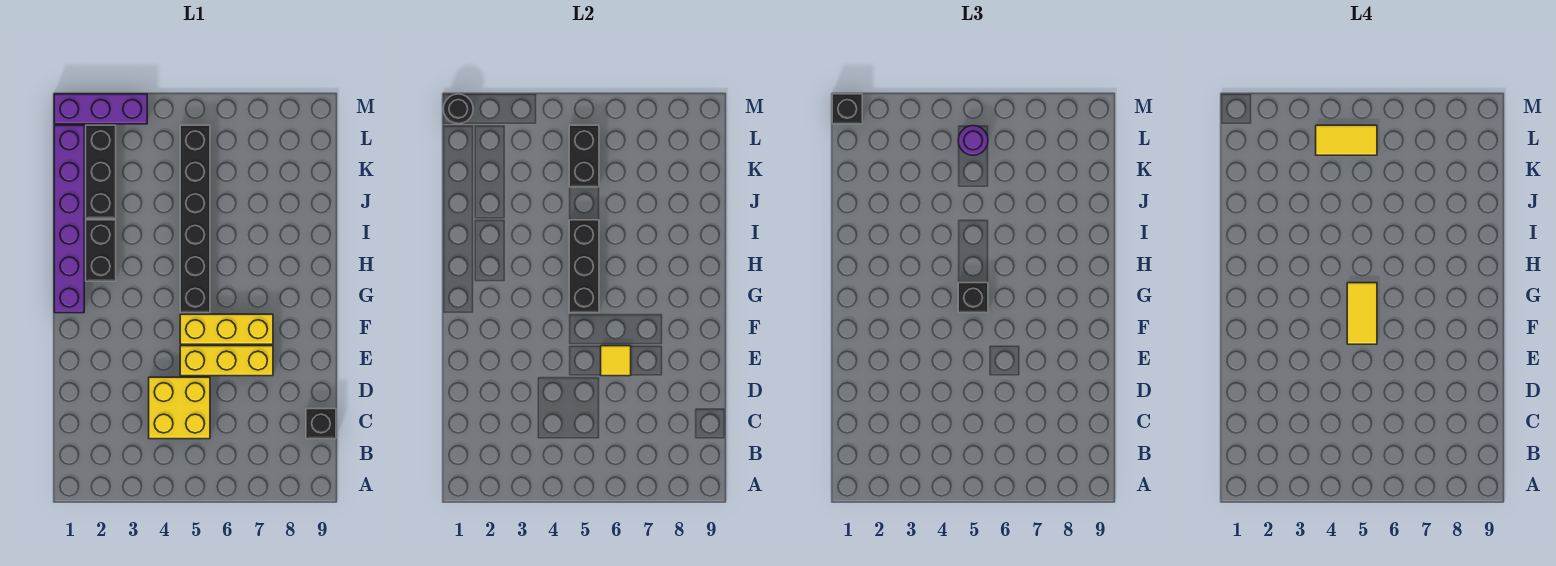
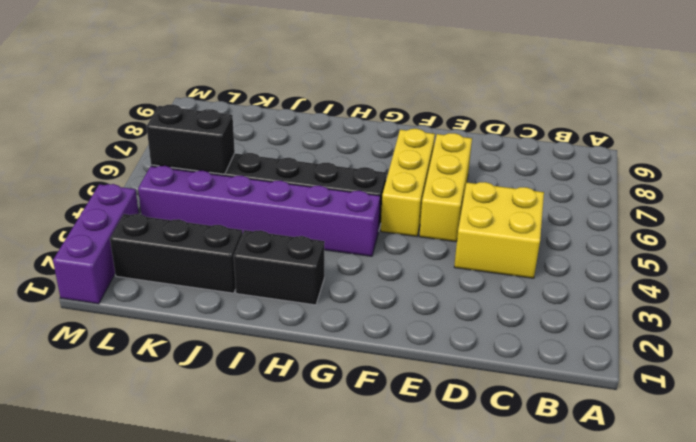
purple brick G4:L4 level 1 -> purple brick G1:L1 level 1
none -> black brick C9 level 1
none -> yellow tile E6 level 2
none -> black brick G5:I5 level 2

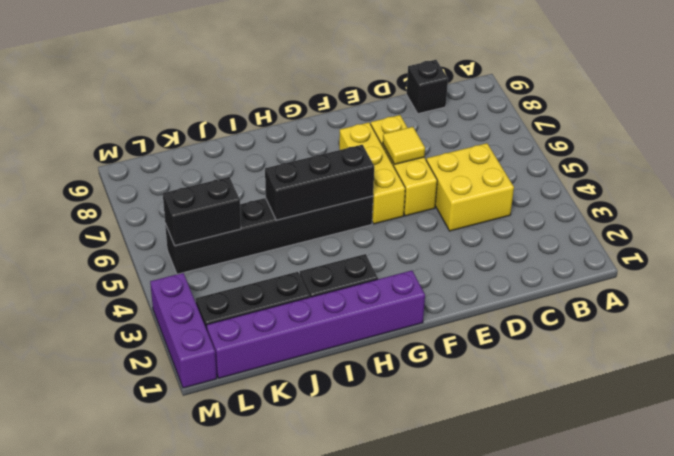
none -> black round brick M1 level 2
none -> black brick G5 level 3
none -> purple round brick L5 level 3

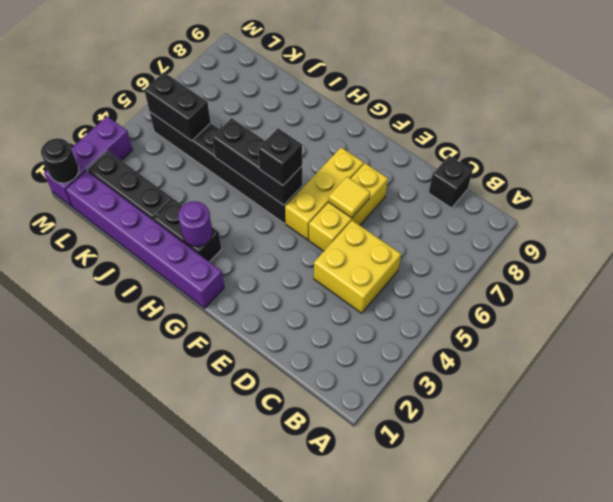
purple round brick H2 level 2 -> purple round brick L5 level 3
none -> black brick M1 level 3
none -> yellow tile F5:G5 level 4
none -> yellow tile L4:L5 level 4

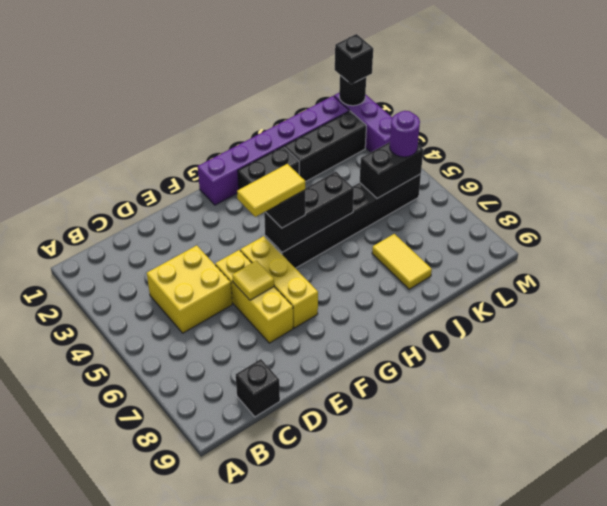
yellow tile J7:J8 level 1 -> yellow tile L4:L5 level 4

